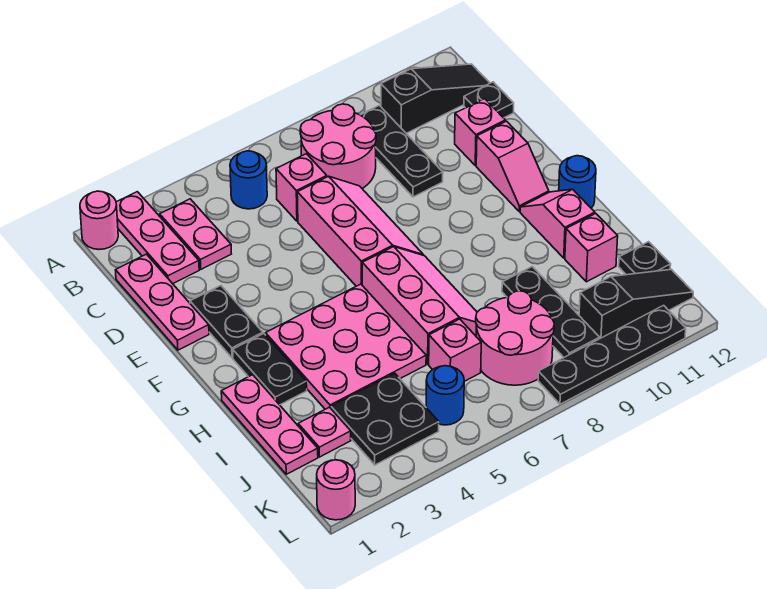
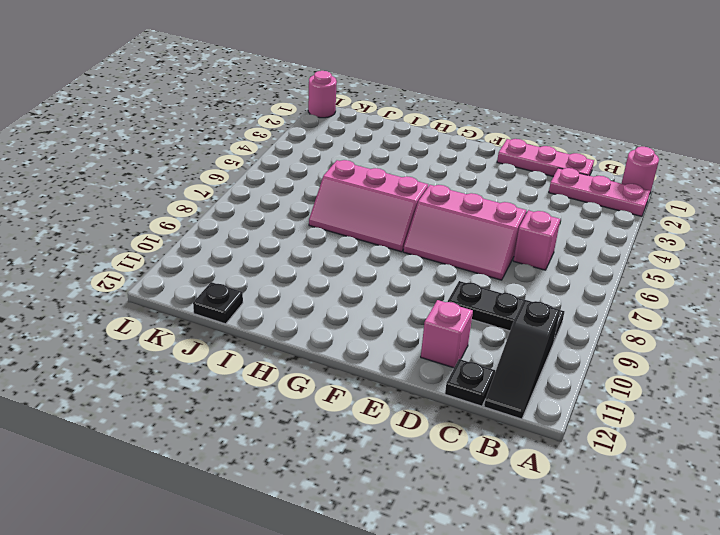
none -> pink plate B3:C3 level 1
none -> blue round brick B5 level 1
none -> pink round brick B7:C8 level 1
none -> black plate E2:F2 level 1

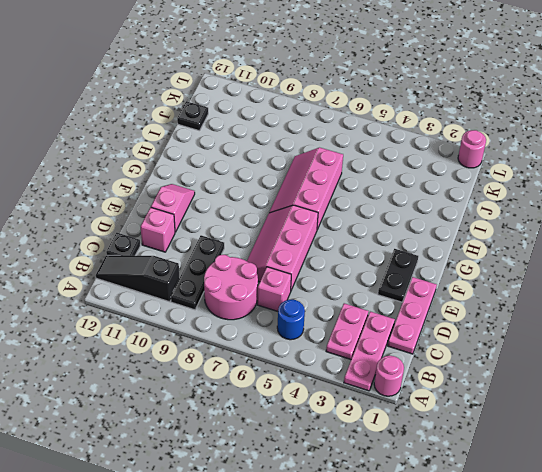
none -> black plate G2:H2 level 1
none -> pink plate G3:I5 level 1
none -> pink slope G11:H11 level 1 top H
none -> blue round brick G12 level 1

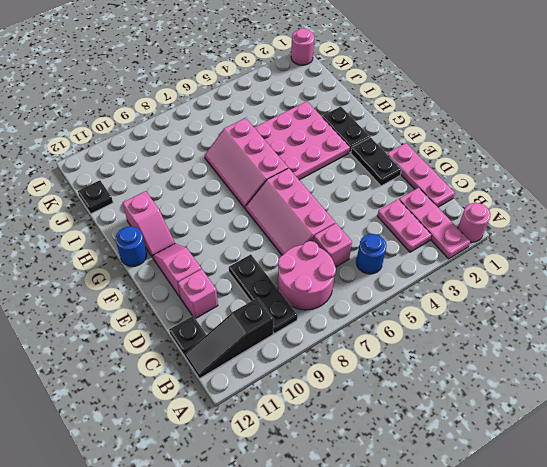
none -> pink plate H1:J1 level 1
none -> black plate I9:K9 level 1
none -> pink brick I11 level 1
none -> pink plate J2 level 1

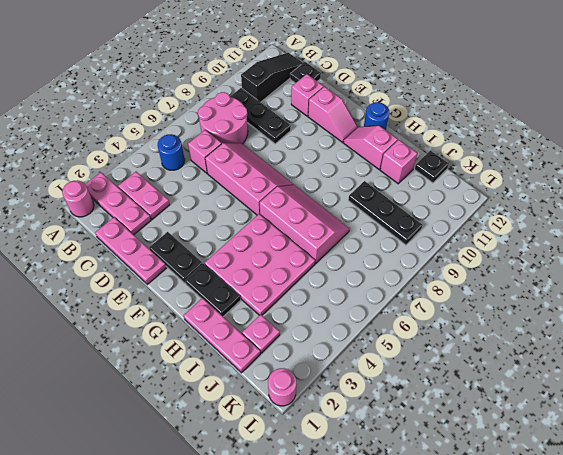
none -> black plate J3:K4 level 1
none -> pink brick J6 level 1
none -> pink round brick J7:K8 level 1
none -> blue round brick K5 level 1

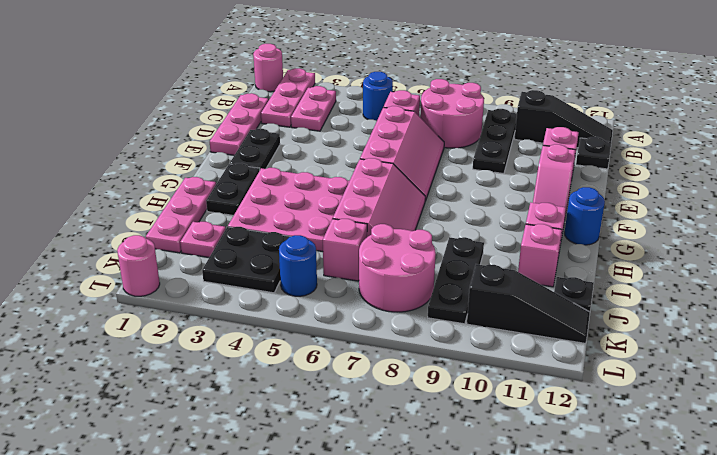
none -> black plate L8:L11 level 1

